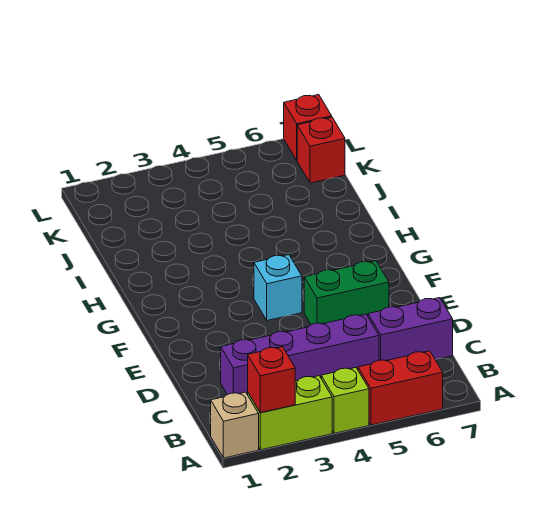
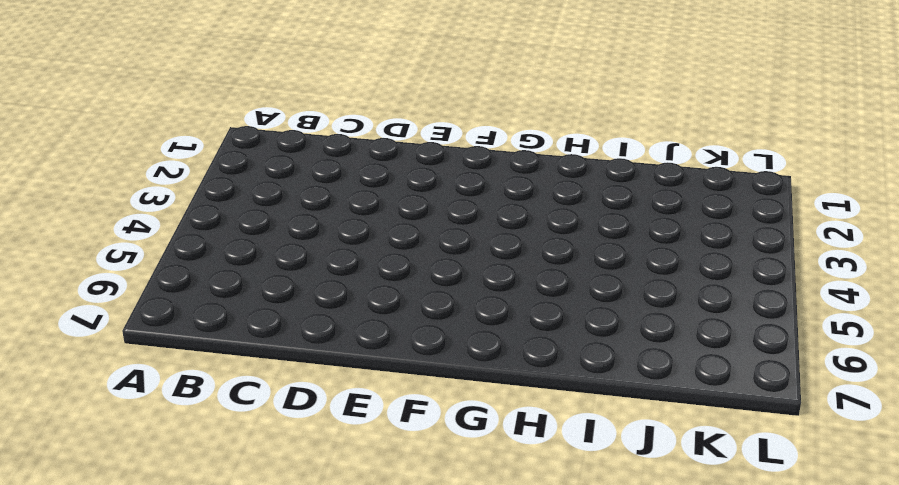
none -> tan brick A1 level 1
none -> lime brick A2:A3 level 1

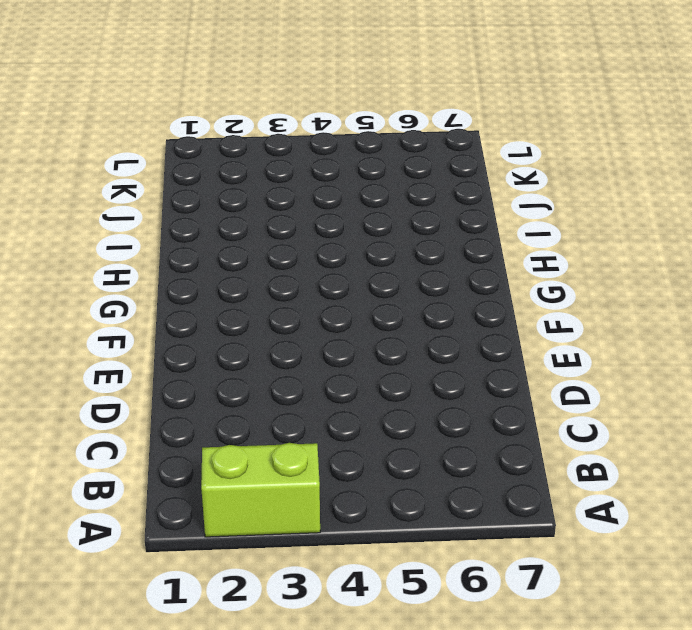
none -> tan brick A1 level 1
none -> lime brick A4 level 1

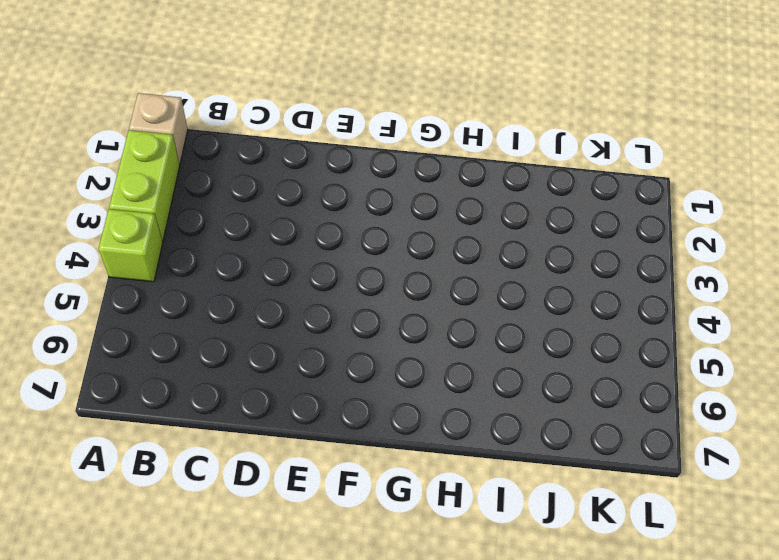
none -> red brick A5:A6 level 1
none -> purple brick C2:C5 level 1

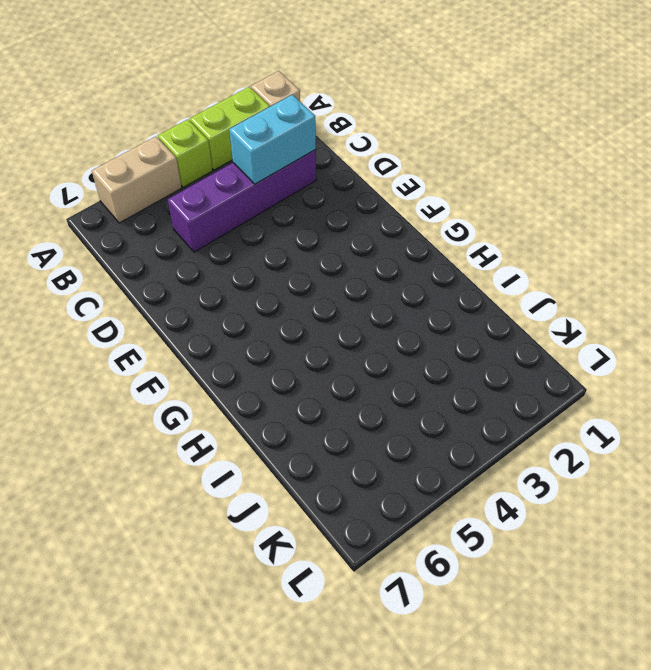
tan brick A5:A6 level 1 -> red brick A5:A6 level 1
cyan brick C2:C3 level 2 -> none
none -> purple brick C6:C7 level 1
none -> green brick E5:E6 level 1

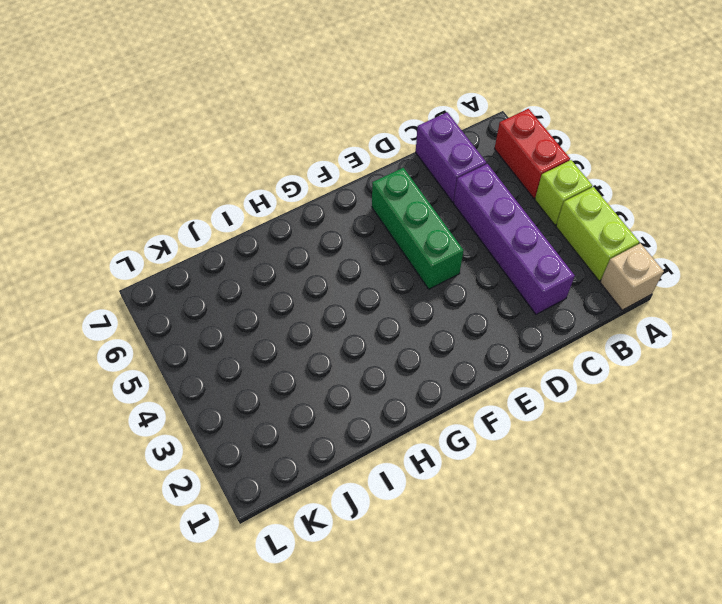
green brick E4:E6 level 1 -> green brick E5:E6 level 1
none -> cyan brick F4 level 1
none -> red brick K7 level 1

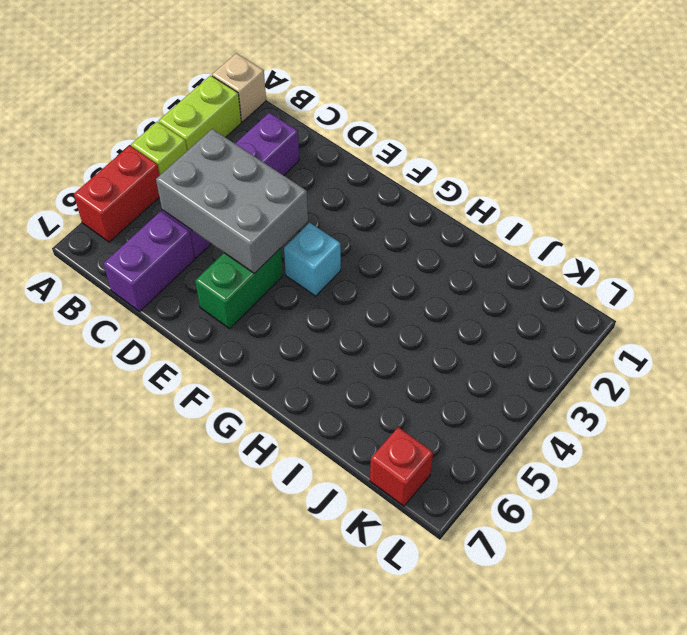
grey brick C4:E5 level 2 -> none
none -> red brick L7 level 1
none -> red brick A2 level 2

